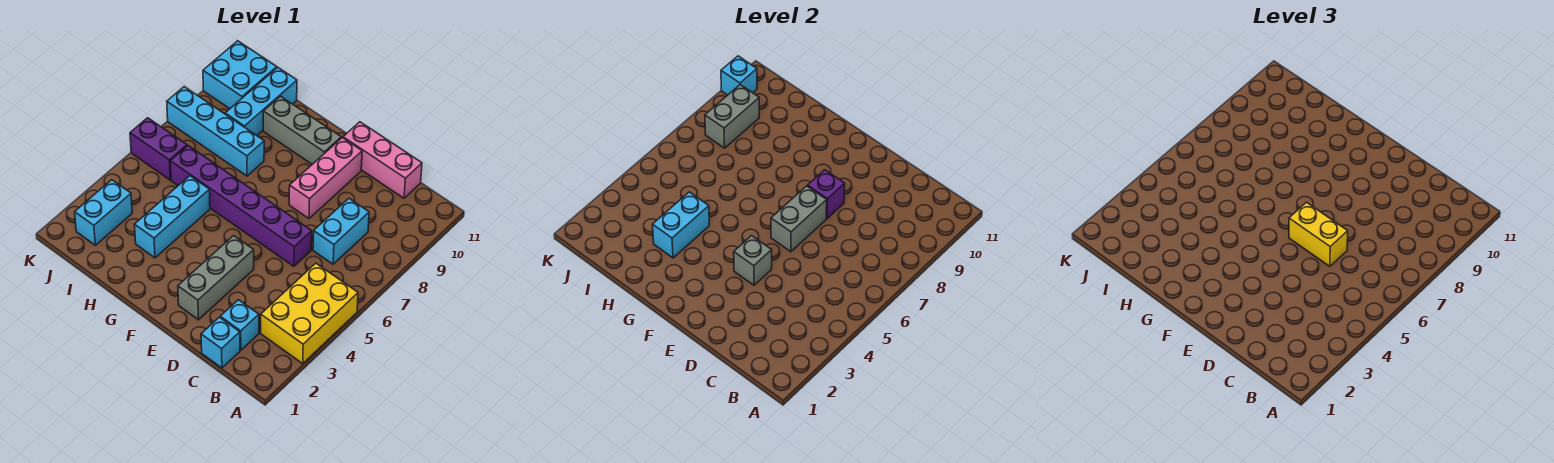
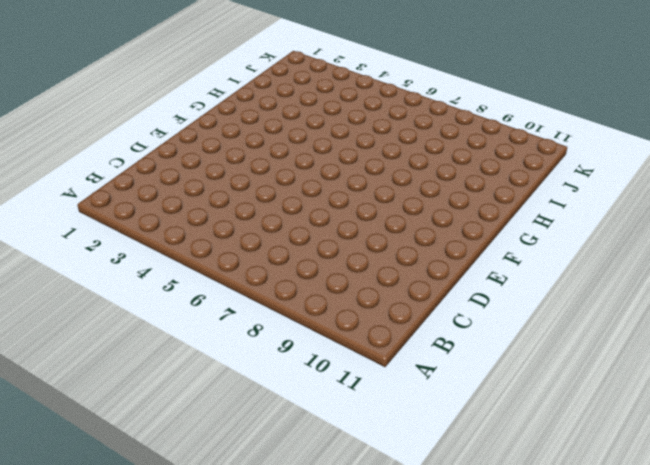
none -> yellow brick A3:B5 level 1
none -> cyan brick C1 level 1
none -> cyan brick C2 level 1

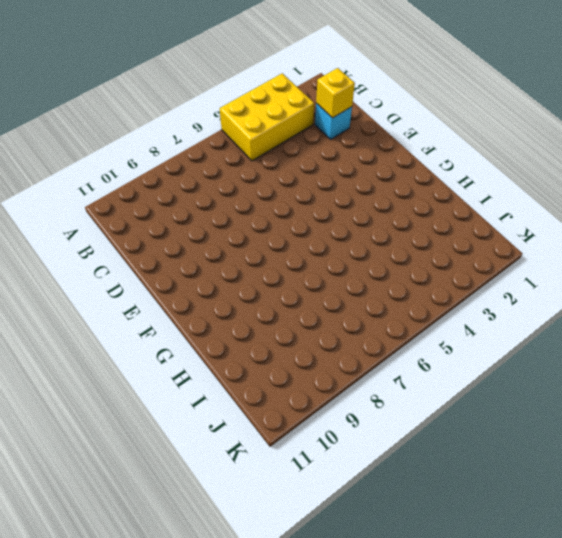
yellow brick C2 level 2 -> none
none -> cyan brick C1 level 1
none -> cyan brick C7:C8 level 1
none -> pink brick C11:E11 level 1

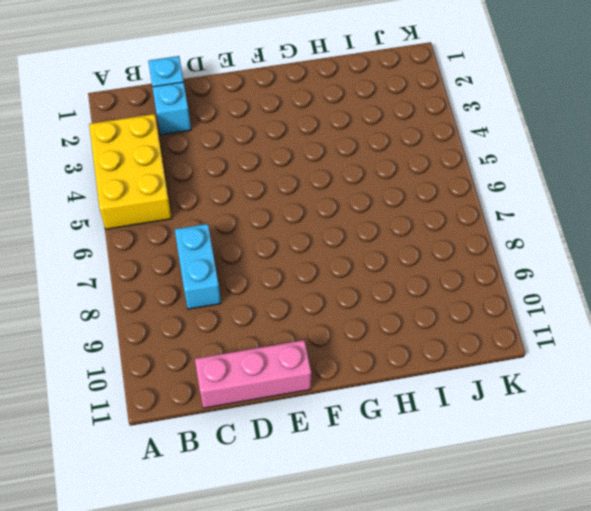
none -> purple brick D6:I6 level 1
none -> grey brick E2:E4 level 1
none -> pink brick E8:E10 level 1

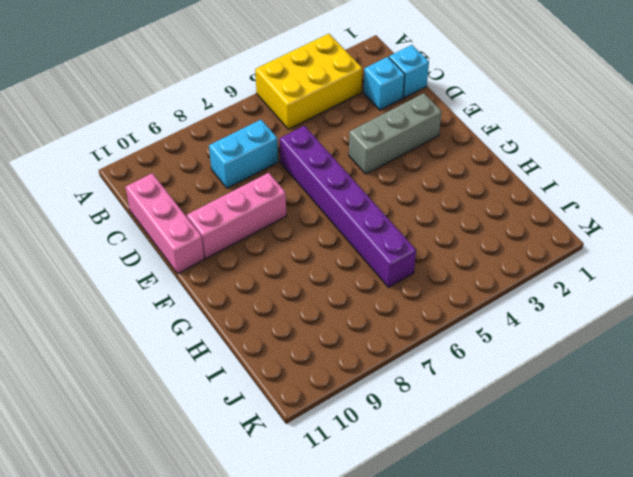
none -> grey brick F10:H10 level 1
none -> cyan brick H3:H5 level 1
none -> cyan brick H8:K8 level 1

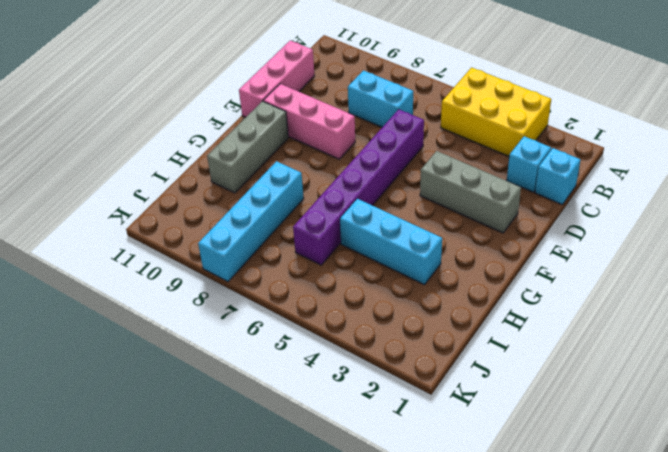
none -> cyan brick I9:I11 level 1
none -> cyan brick J2:J3 level 1
none -> purple brick J6:K6 level 1

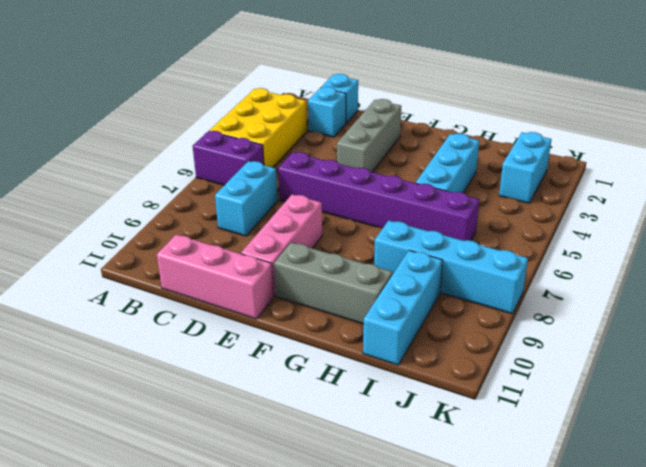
purple brick A6:B6 level 1 -> purple brick J6:K6 level 1
none -> cyan brick J10:K11 level 1
none -> grey brick E4 level 2
none -> grey brick E6:E7 level 2

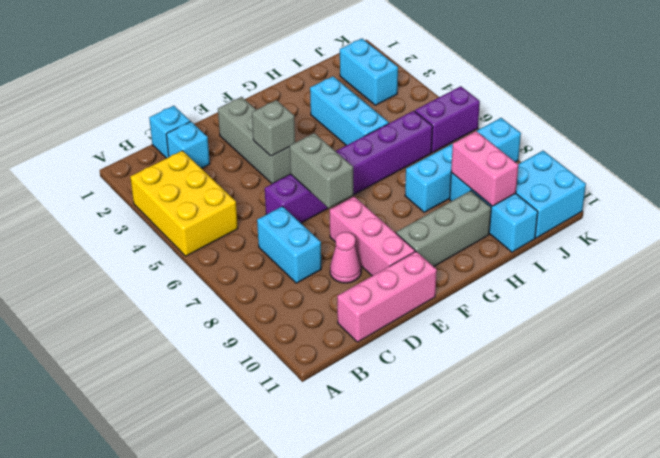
pink cone D9 level 1 -> none
pink brick I9:I10 level 2 -> none
none -> purple brick E8 level 2
none -> cyan brick H3:H4 level 2
none -> grey brick J8:J9 level 2

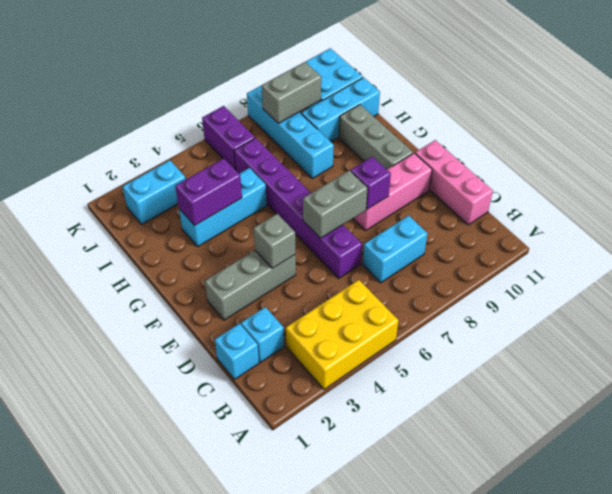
purple brick H3:H4 level 2 -> cyan brick H3:H4 level 2
none -> cyan brick K10 level 2
none -> yellow brick D6:E6 level 3

